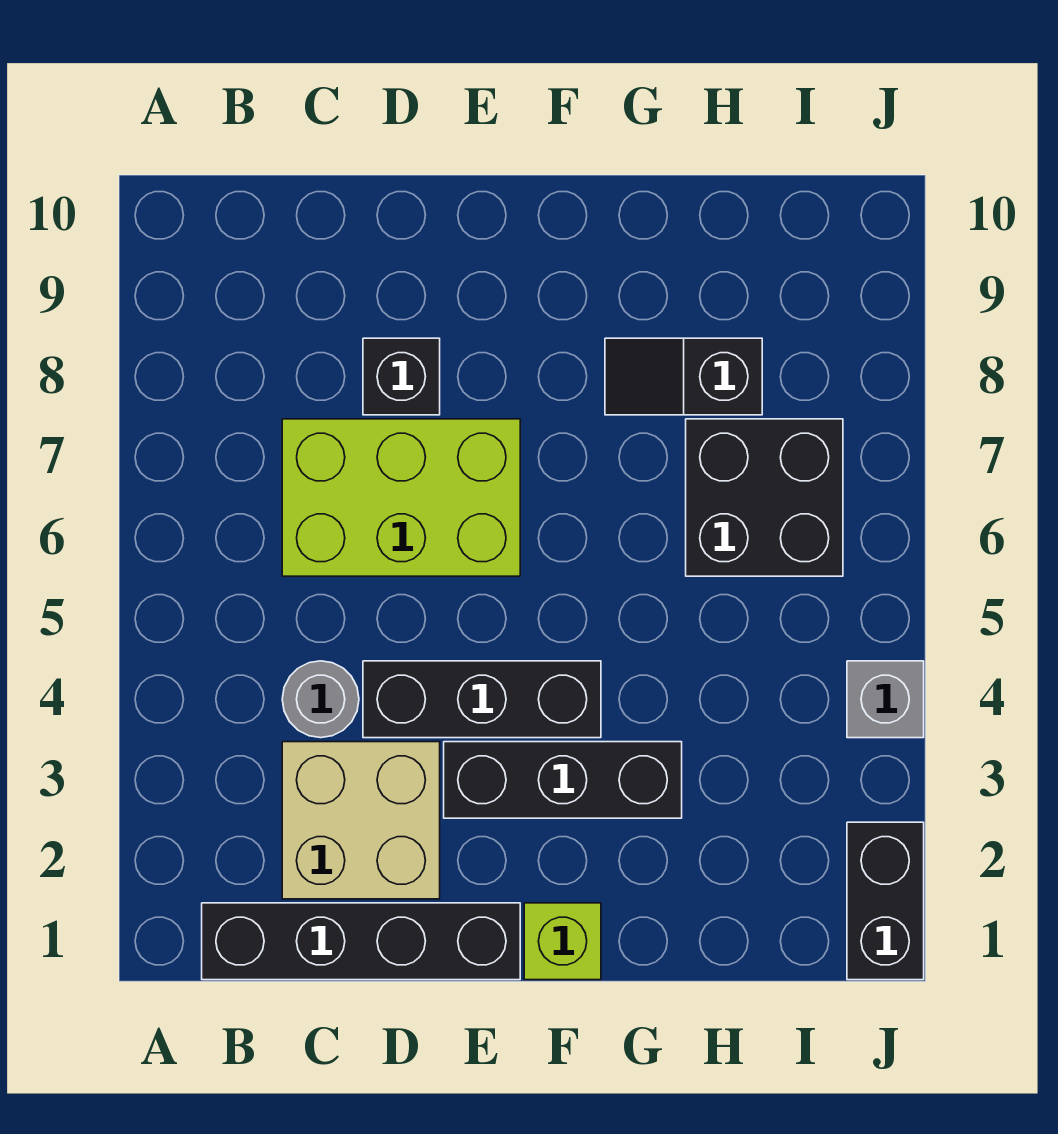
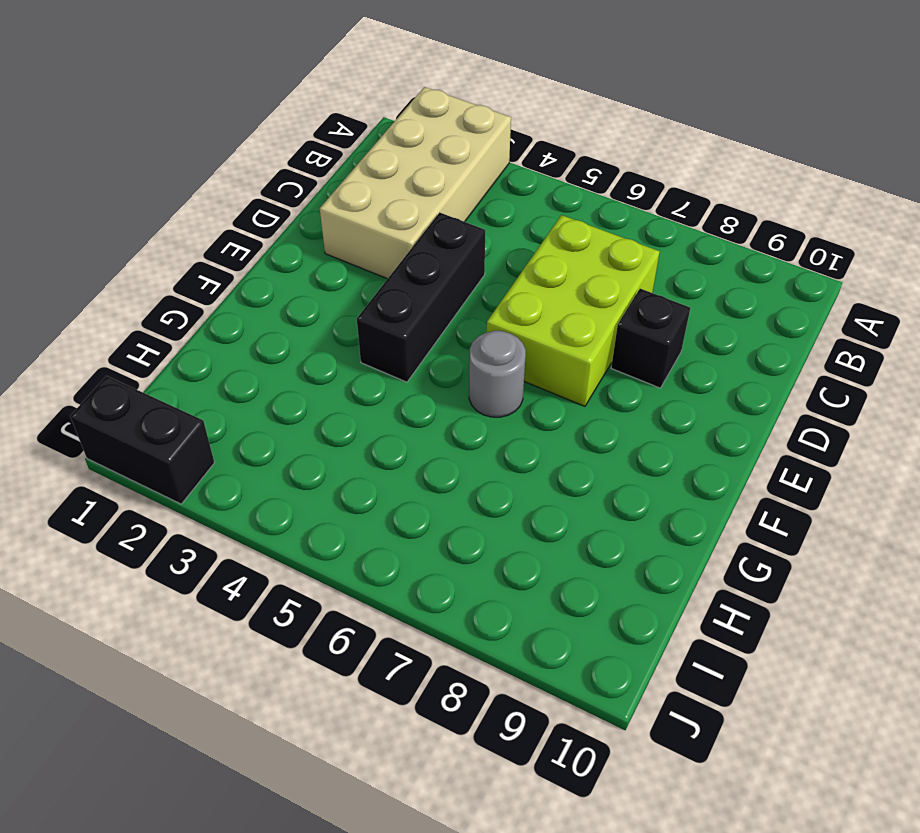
tan brick A2:D3 level 1 -> tan brick C2:D3 level 1
grey round brick F6 level 1 -> grey round brick C4 level 1
none -> black brick B1:E1 level 1
none -> black brick E3:G3 level 1
none -> lime brick F1 level 1

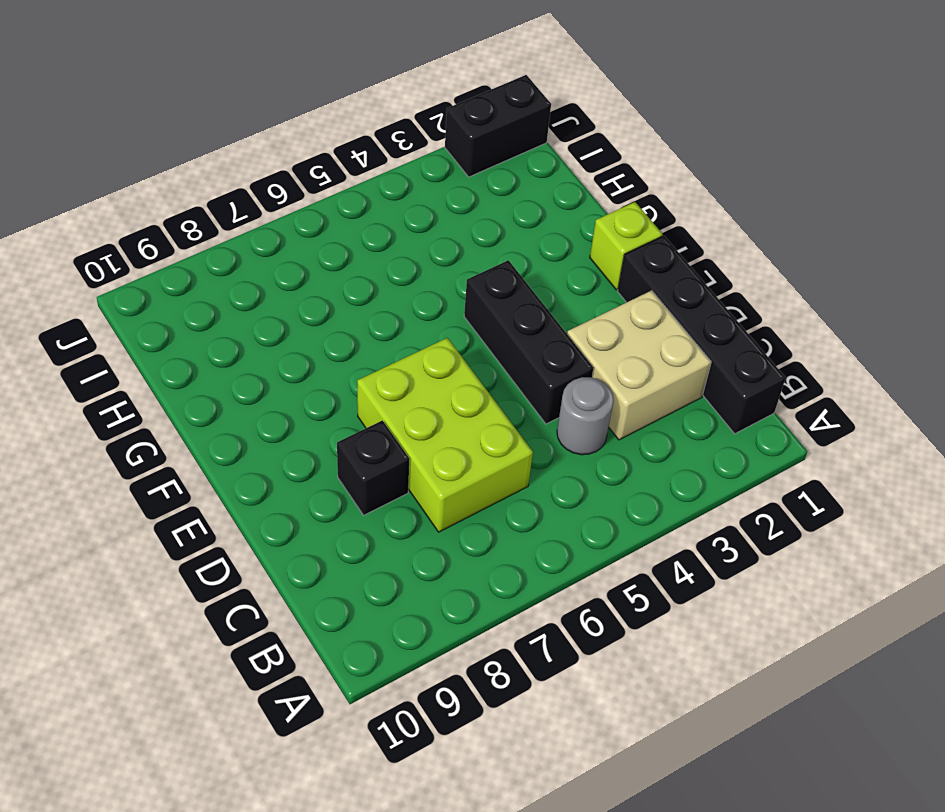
none -> black brick E3:G3 level 1
none -> black slope G8:H8 level 1 top H
none -> black brick H6:I7 level 1

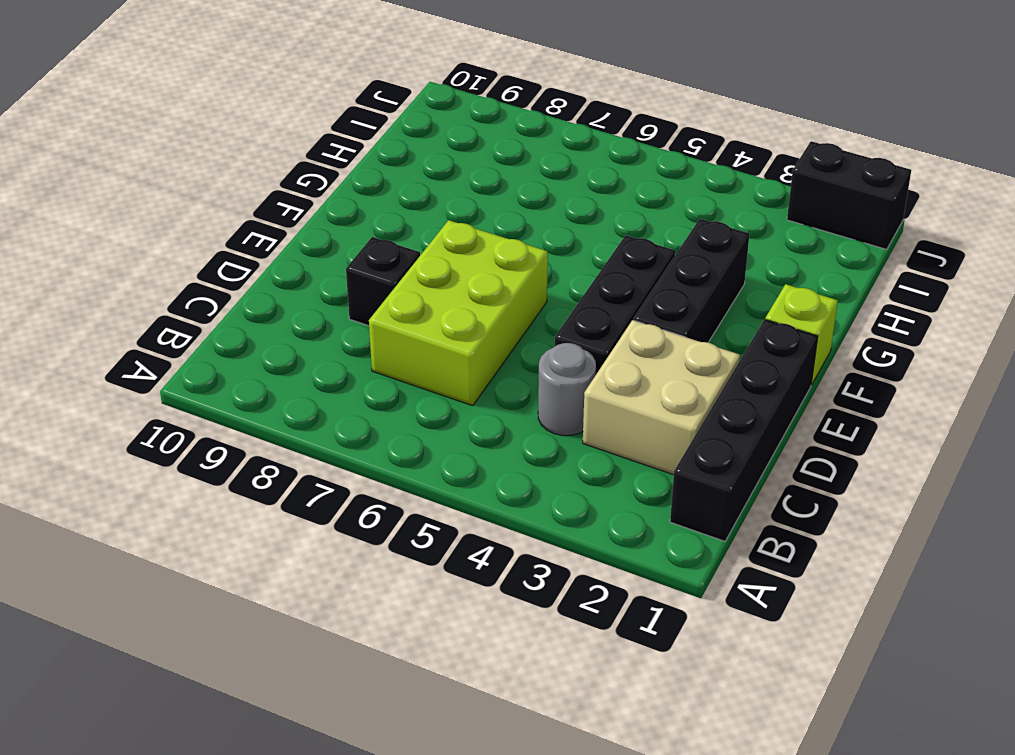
none -> black slope G8:H8 level 1 top H
none -> black brick H6:I7 level 1
none -> grey brick J4 level 1

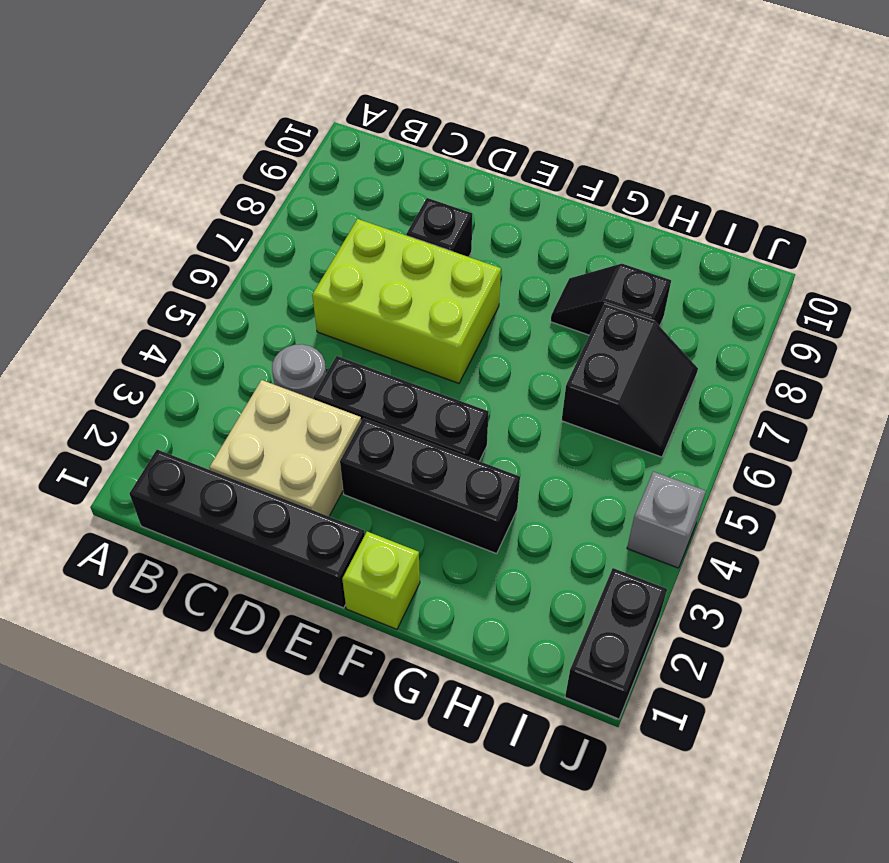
black slope H6:I7 level 1 top H -> black brick H6:I7 level 1

